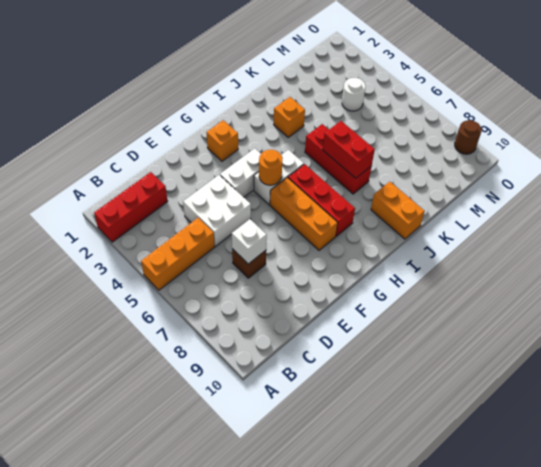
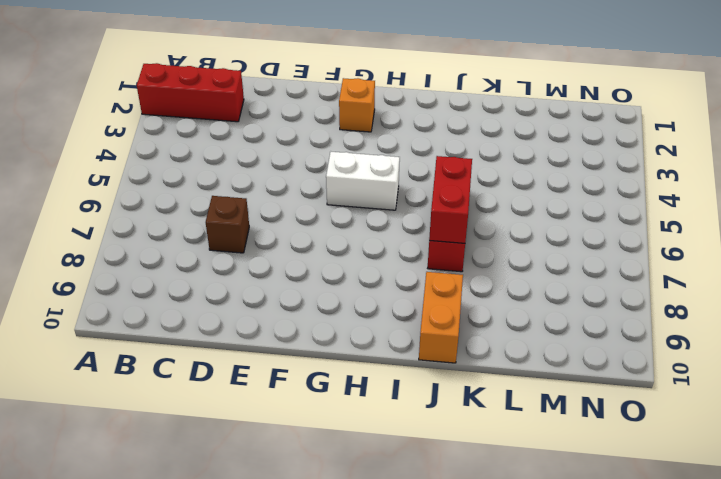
none -> orange brick A5:C5 level 1
none -> white brick D4:E5 level 1
none -> white brick F4:G4 level 1

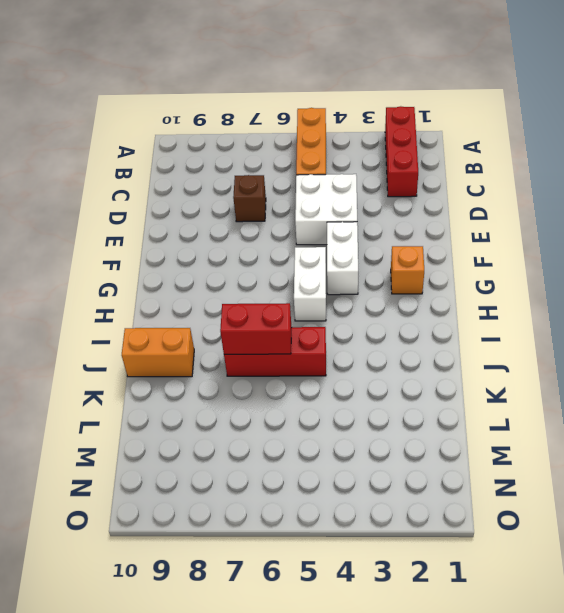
none -> orange brick G6:G8 level 1
none -> red brick H6:H8 level 1
none -> orange brick J3 level 1

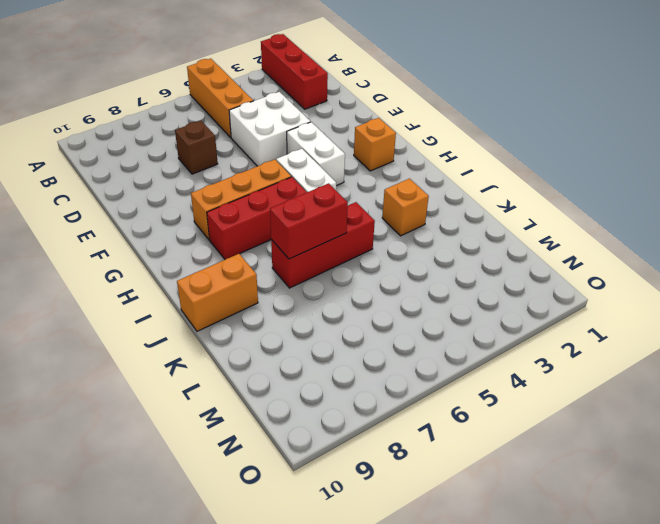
none -> white round brick M4 level 1
none -> brown round brick O9 level 1
none -> white brick D7 level 2

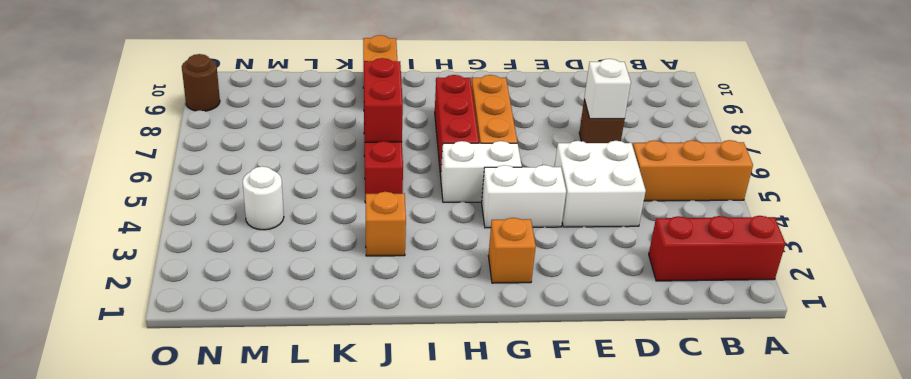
none -> orange round brick G5 level 2

